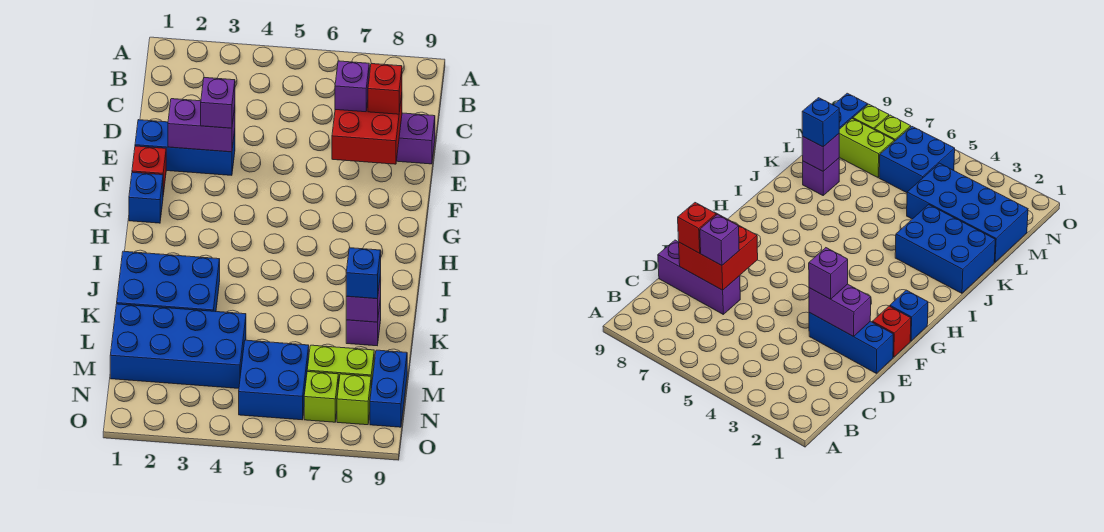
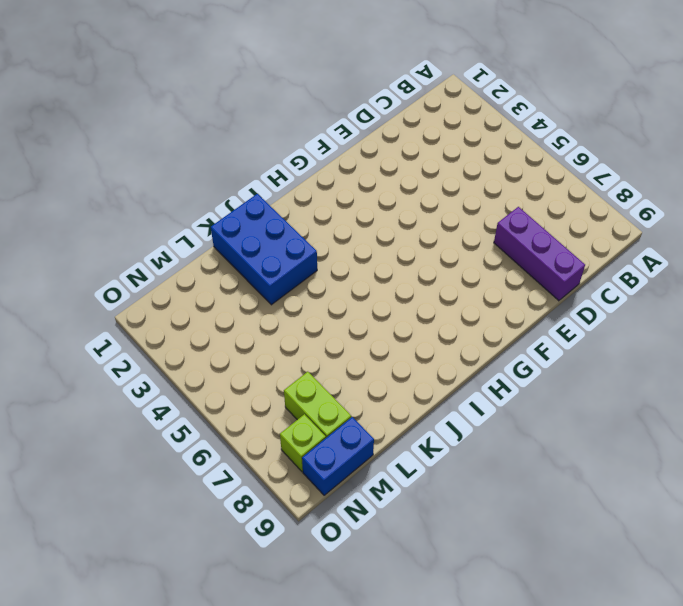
none -> blue brick E1:E3 level 1
none -> red brick F1 level 1
none -> blue brick G1 level 1

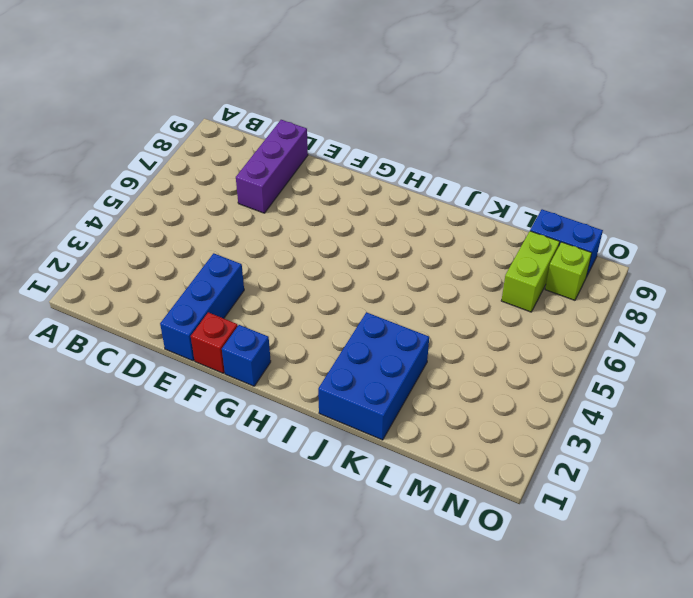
none -> purple brick K8 level 1
none -> blue brick L1:M4 level 1
none -> blue brick M5:N6 level 1

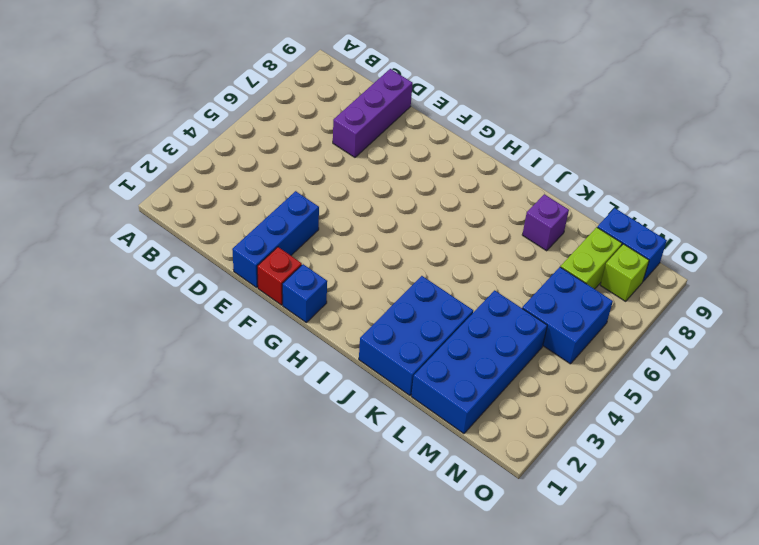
none -> lime brick N7 level 1
none -> red brick D7:E8 level 2
none -> purple brick E2:E3 level 2

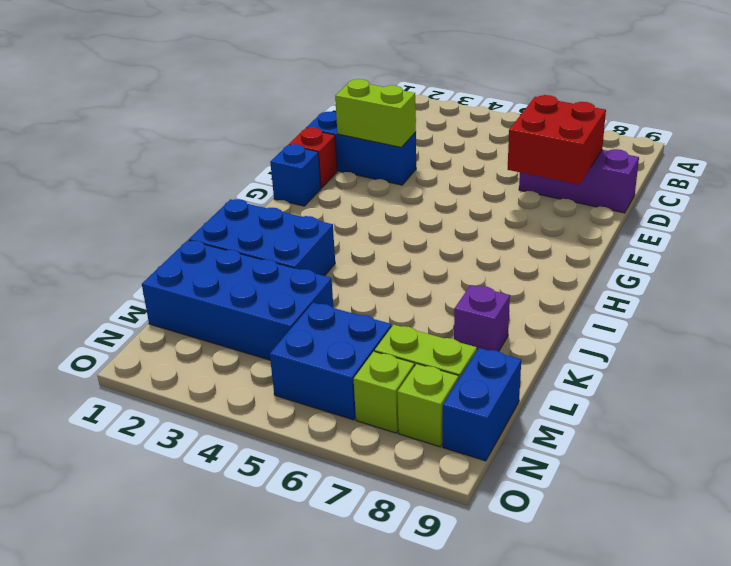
lime brick E2:E3 level 2 -> purple brick E2:E3 level 2
none -> purple brick K8 level 2
none -> purple brick D7 level 3
none -> red brick D8 level 3

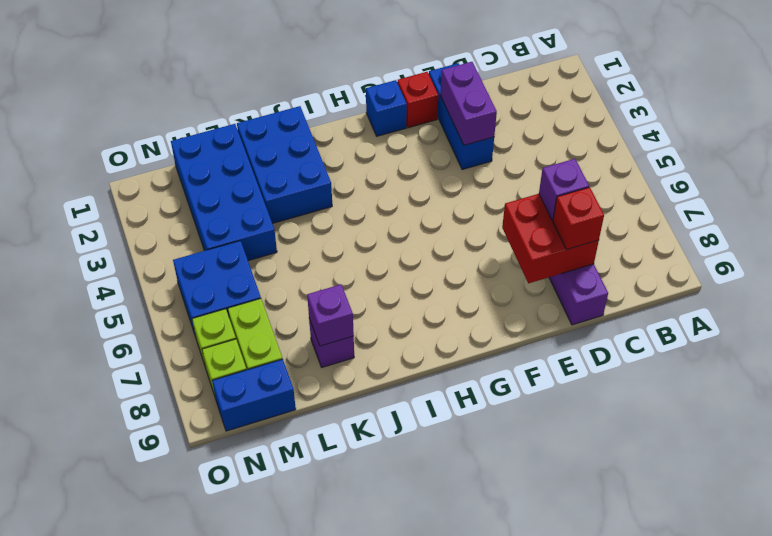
none -> purple brick E3 level 3
none -> blue brick K8 level 3

